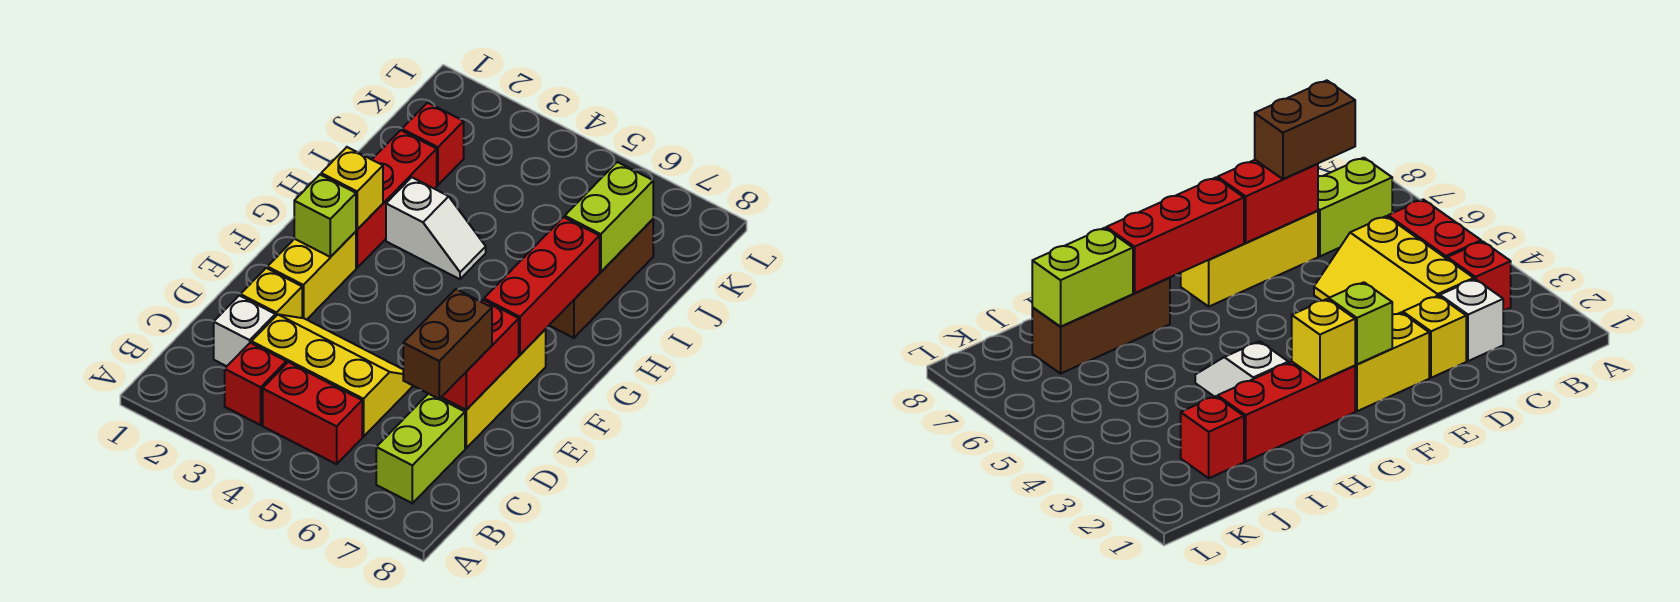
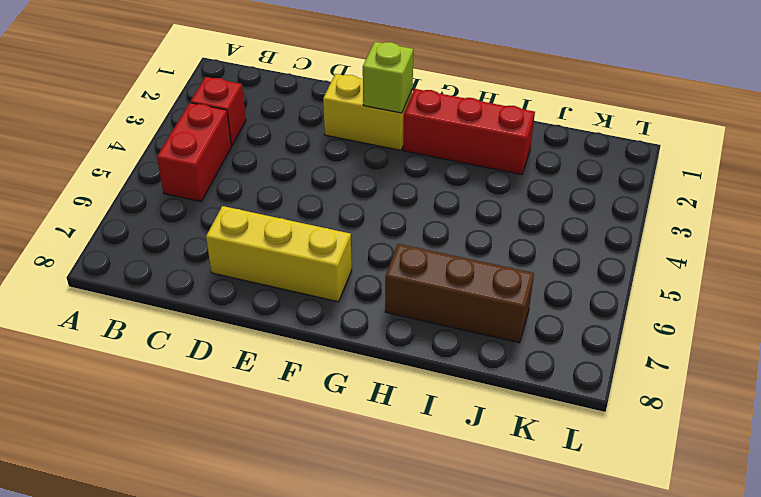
none -> lime brick B7:C7 level 1
none -> white brick C2 level 1
none -> yellow slope C3:D5 level 1 top C

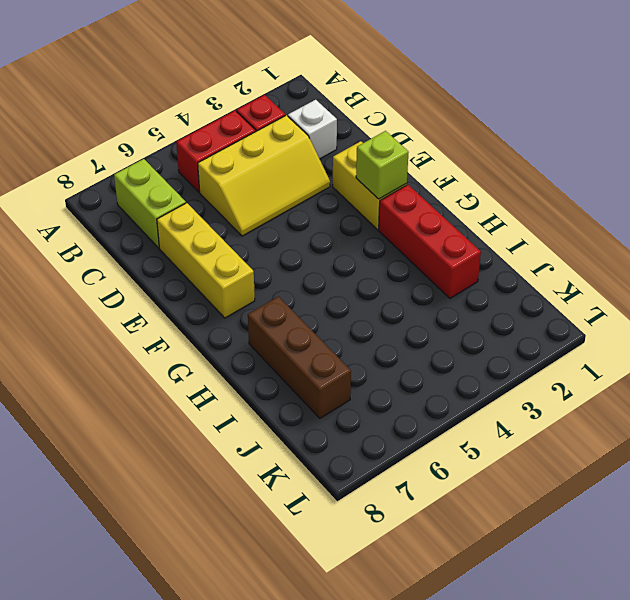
none -> yellow brick D2 level 1
none -> white slope H3:H4 level 1 top 3
none -> red brick J2 level 1

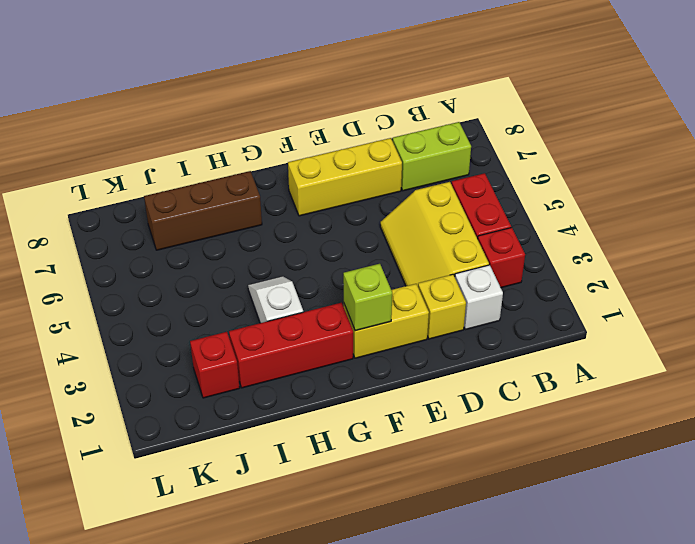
none -> red brick D7:E7 level 2
none -> red brick F7:H7 level 2
none -> yellow brick G2 level 2

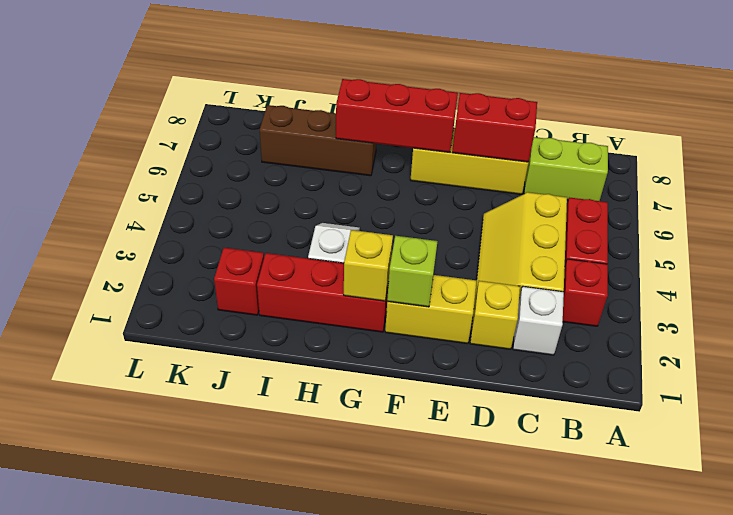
none -> lime brick I7:J7 level 2
none -> brown brick C7:D7 level 3

